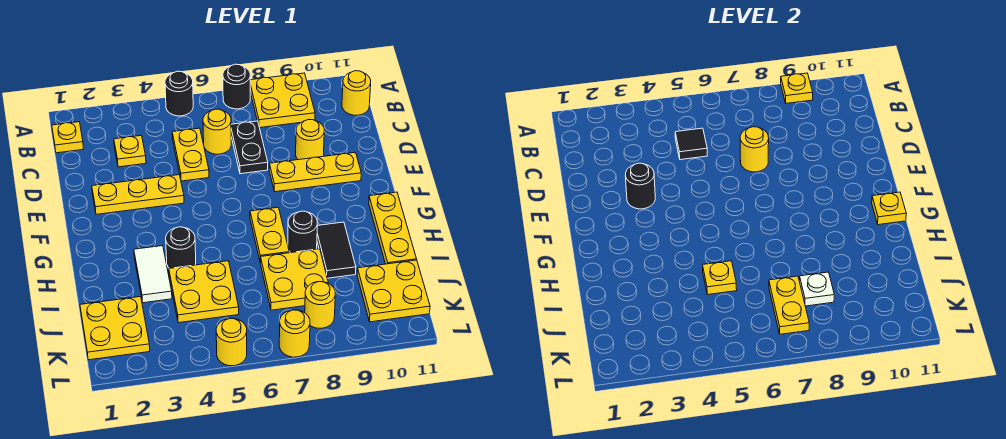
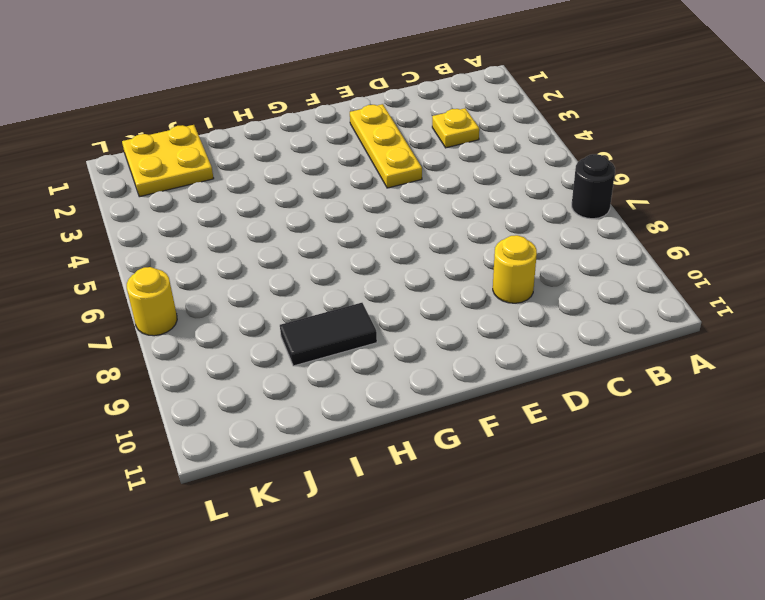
none -> black round brick A5 level 1
none -> yellow plate A8:B9 level 1
none -> yellow plate B1 level 1
none -> yellow round brick B11 level 1

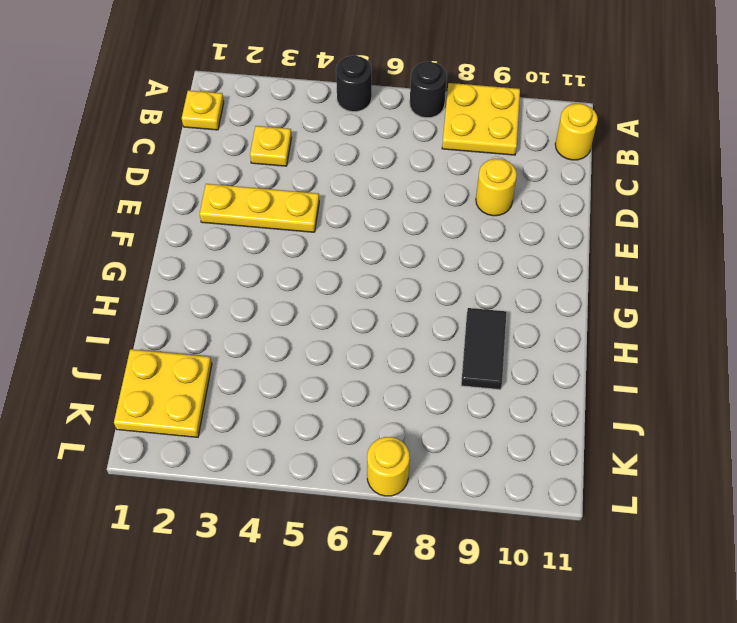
none -> yellow plate C5:D5 level 1
none -> yellow round brick C6 level 1
none -> black plate C7:D7 level 1
none -> yellow plate E8:E10 level 1

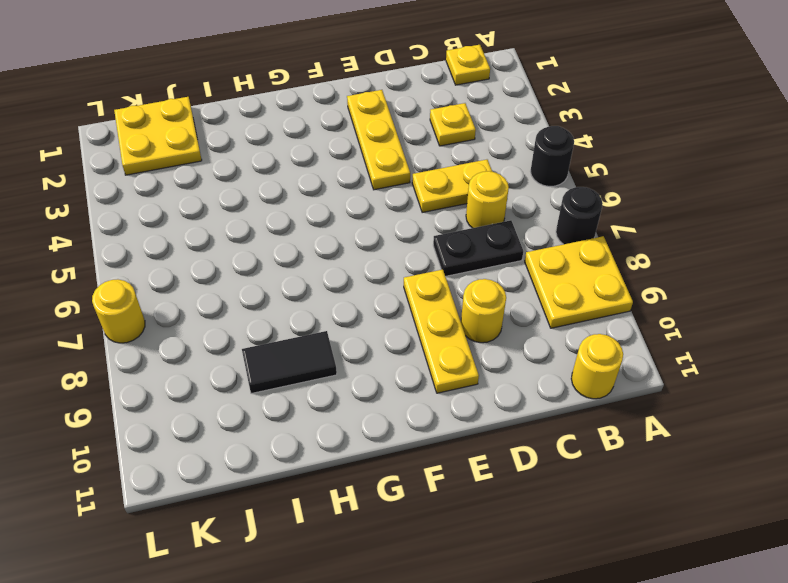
none -> yellow plate G7:H7 level 1
none -> yellow plate G11:I11 level 1
none -> white tile H3:I3 level 1
none -> black round brick H4 level 1

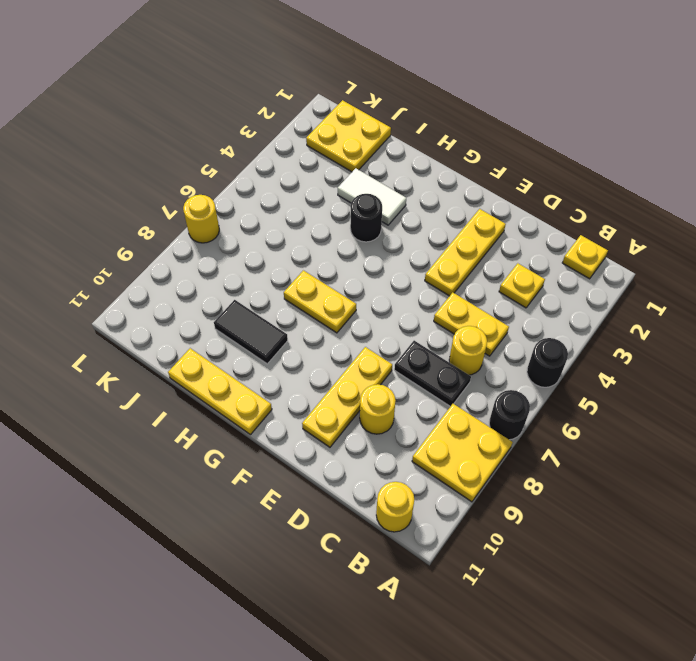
none -> black round brick H8 level 1
none -> yellow plate I4:J5 level 1
none -> yellow plate I7:J8 level 1
none -> yellow plate J10:K11 level 1

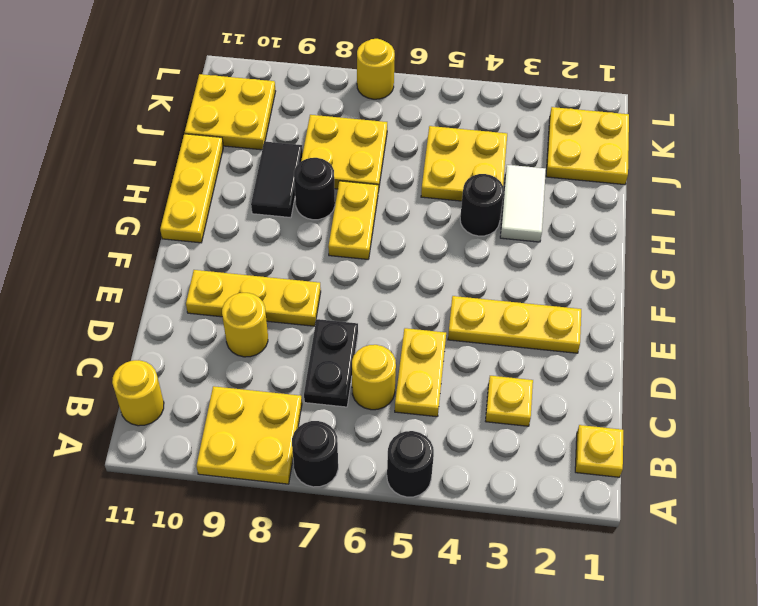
none -> yellow round brick K8 level 1
none -> yellow round brick L5 level 1
none -> yellow plate A9 level 2
none -> black tile C5 level 2

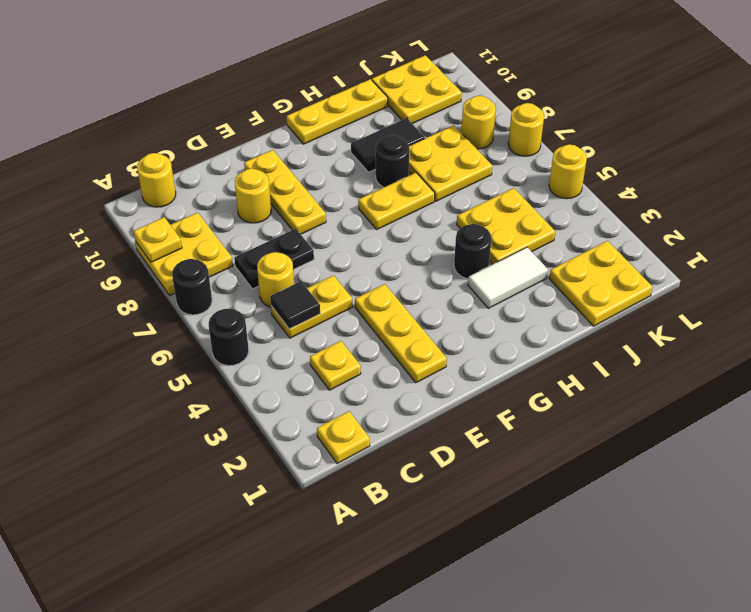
none -> yellow round brick D7 level 2
none -> black round brick E3 level 2
none -> yellow plate G11 level 2
none -> yellow plate I5 level 2

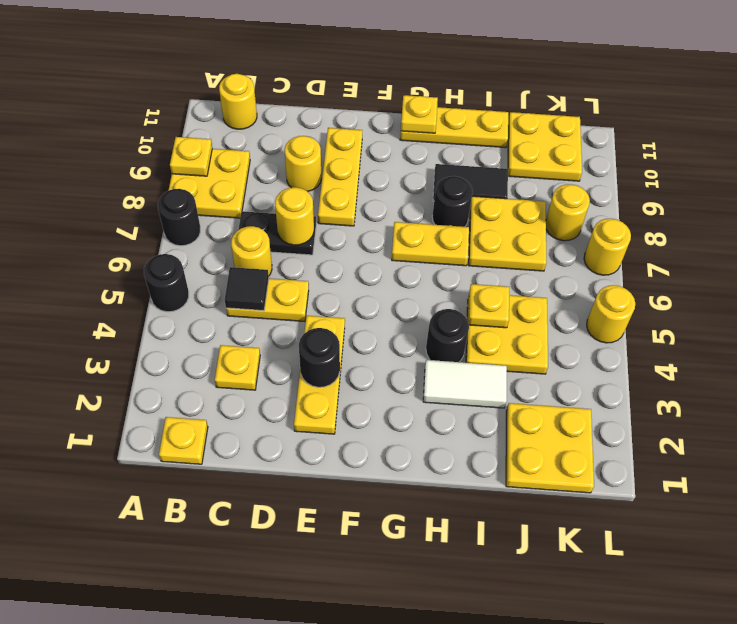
none -> yellow plate J7:K7 level 2
none -> white plate J8 level 2

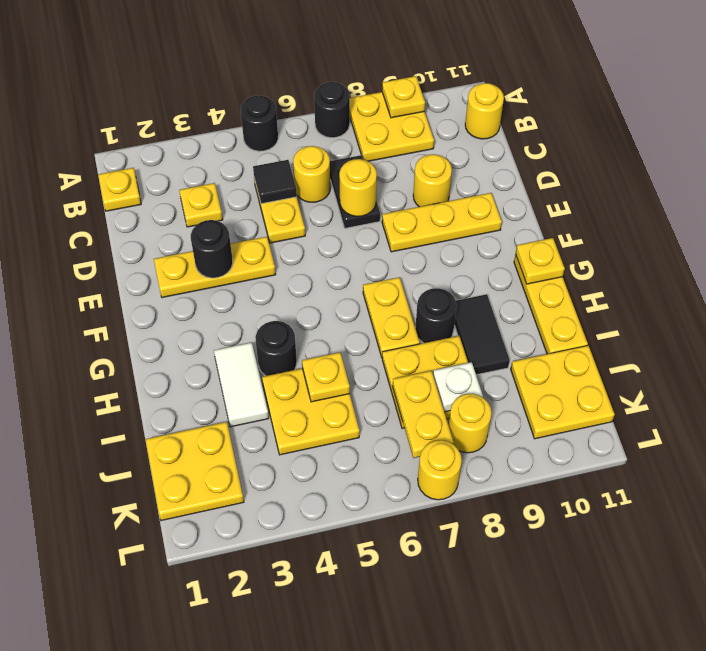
none -> yellow round brick L5 level 1

